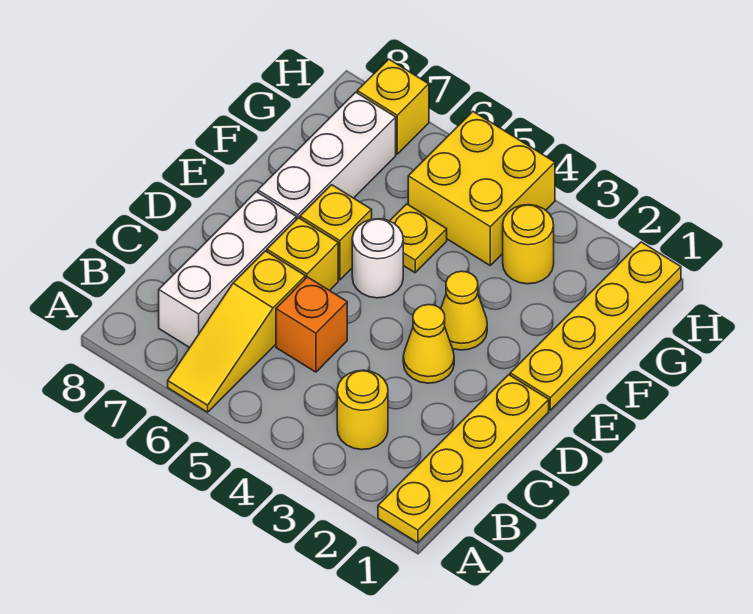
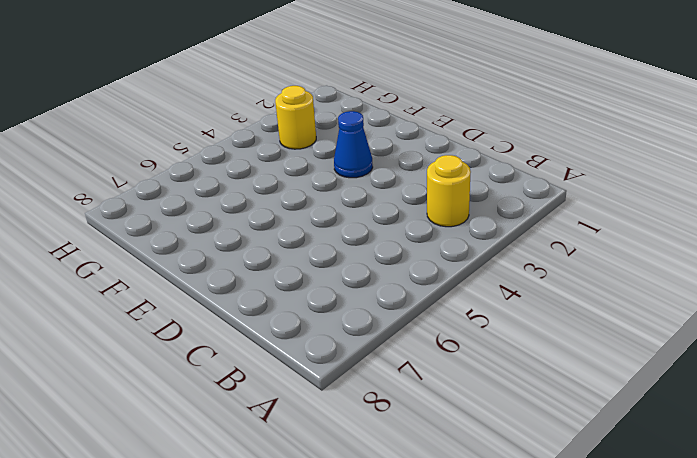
blue cone E3 level 1 -> yellow cone E3 level 1
none -> yellow plate A1:D1 level 1
none -> yellow slope A6:C6 level 1 top C
none -> white brick B7:D7 level 1

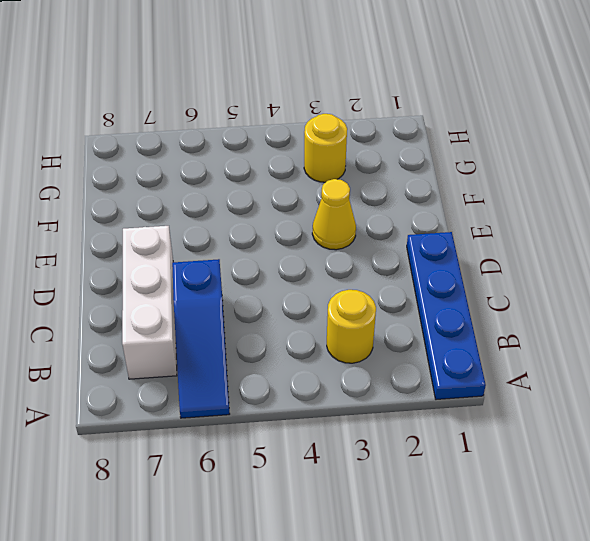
blue plate A1:D1 level 1 -> yellow plate A1:D1 level 1
blue slope A6:C6 level 1 top C -> yellow slope A6:C6 level 1 top C
none -> orange brick C5 level 1
none -> yellow cone D3 level 1
none -> yellow brick D6 level 1

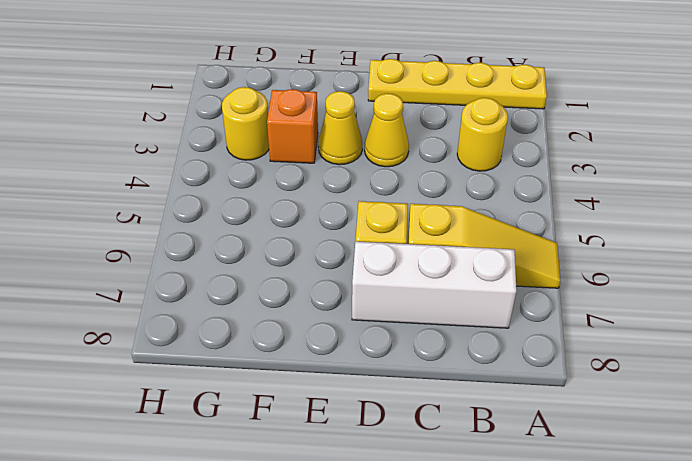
orange brick F3 level 1 -> orange brick C5 level 1
none -> yellow plate E1:H1 level 1
none -> white round brick E5 level 1
none -> yellow brick E6 level 1

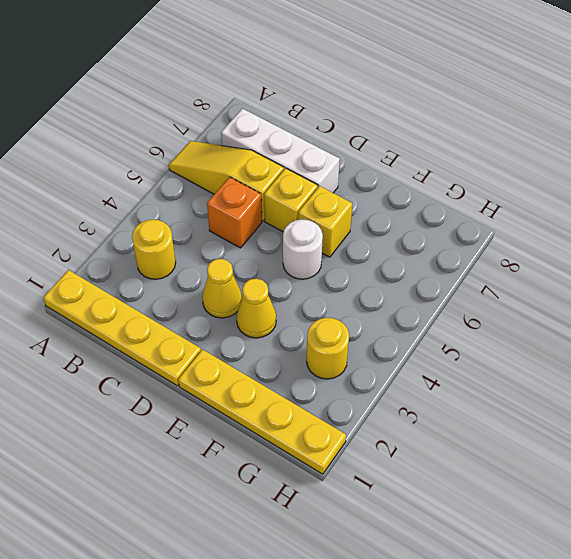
none -> white brick E7:G7 level 1
none -> yellow plate F5 level 1
none -> yellow brick G4:H5 level 1

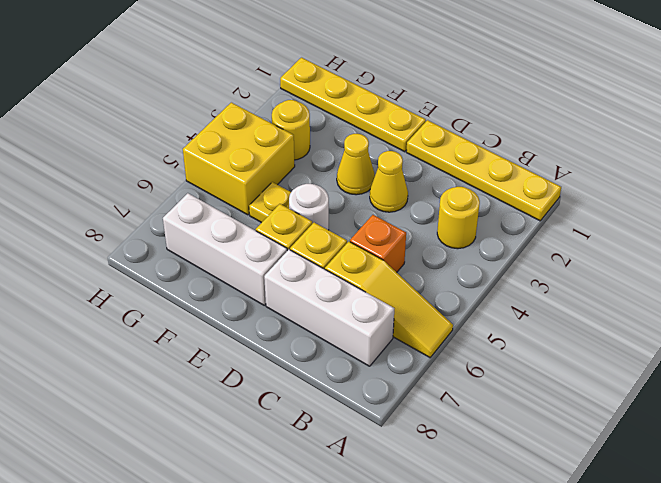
none -> yellow brick H7 level 1

